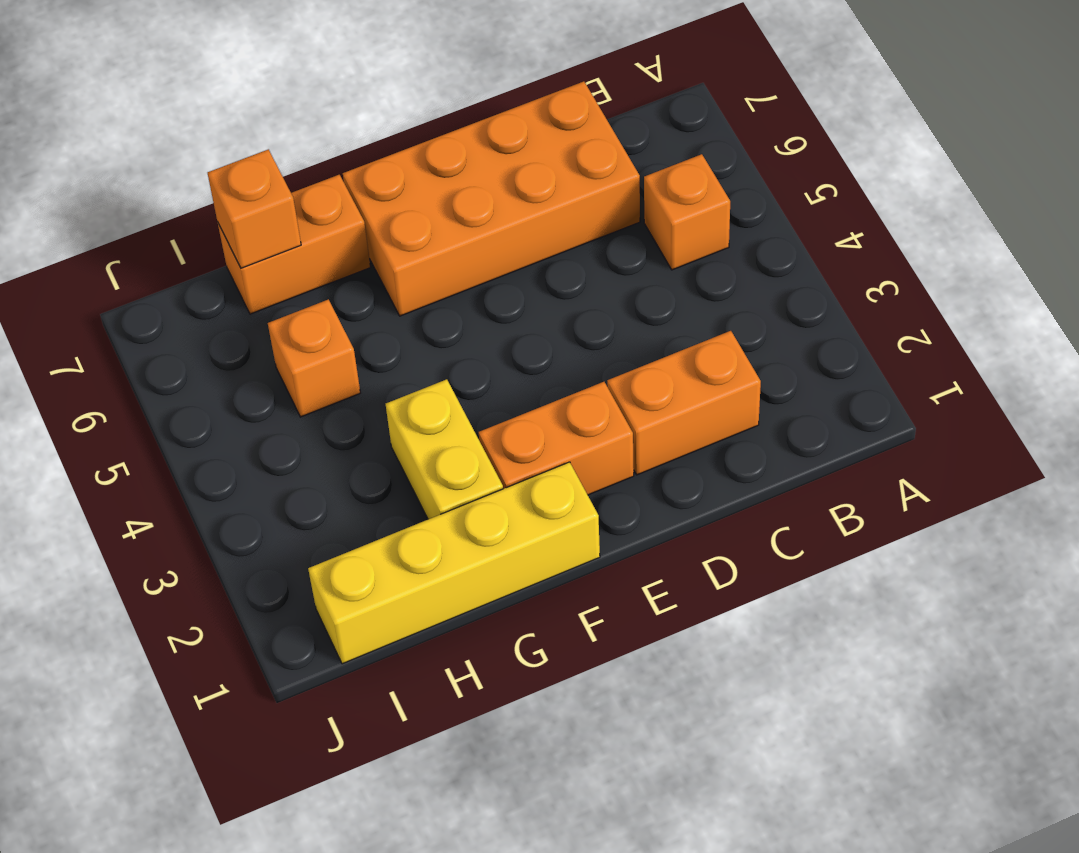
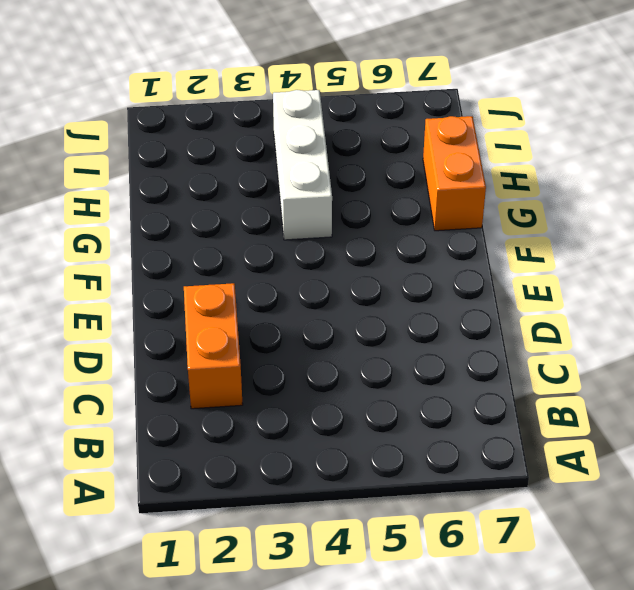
white brick G4:I4 level 1 -> none
none -> orange brick B5 level 1
none -> orange brick C6:F7 level 1

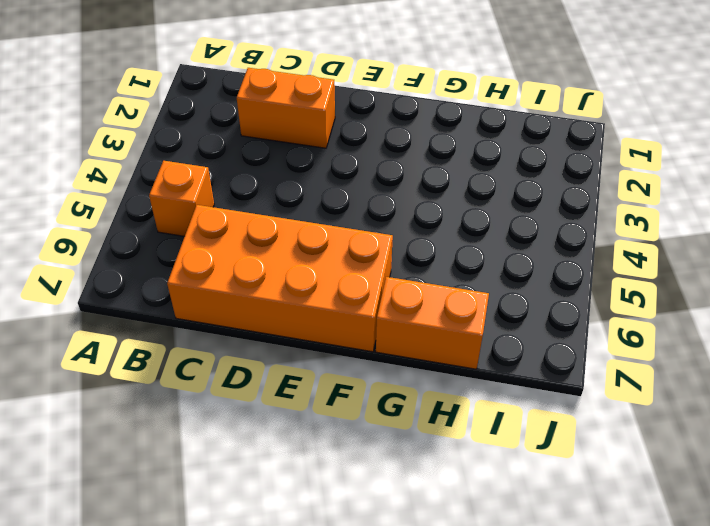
none -> orange brick E2:F2 level 1
none -> yellow brick F1:I1 level 1

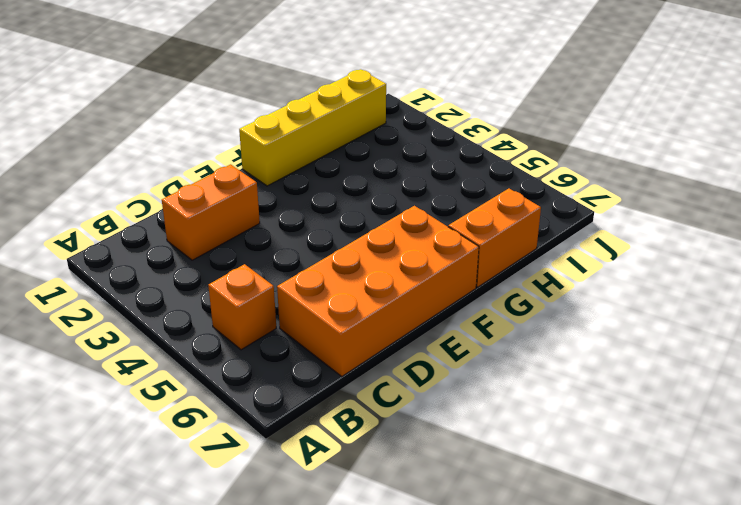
none -> orange brick E2:F2 level 1
none -> yellow brick G2:G3 level 1

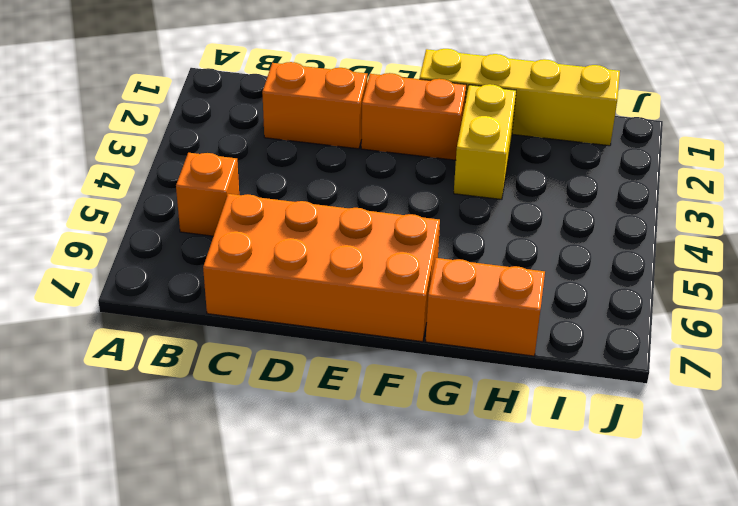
none -> orange brick H5 level 1
none -> orange brick H7 level 2

